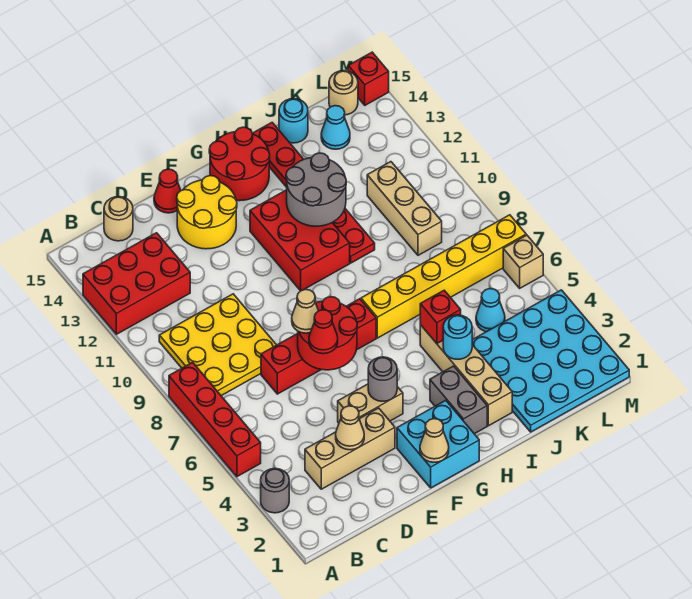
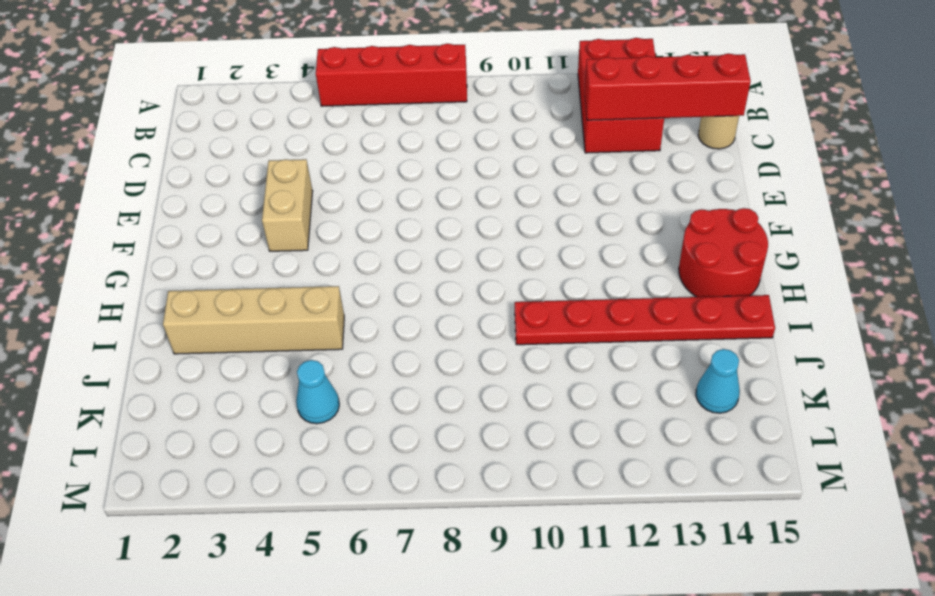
red brick C12:C15 level 2 -> red brick D7:G7 level 1
none -> grey round brick A3 level 1
none -> yellow plate B8:D10 level 1
none -> tan brick C3:E3 level 1
none -> yellow round brick E13:F14 level 1

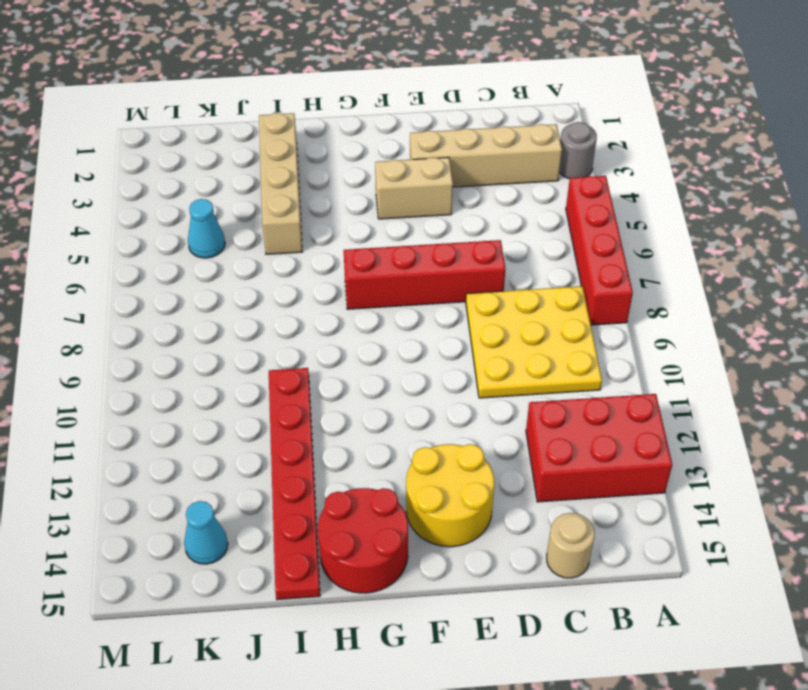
tan brick B3:E3 level 1 -> tan brick C3:E3 level 1
none -> red cone E15 level 1
none -> cyan brick F1:G2 level 1
none -> red brick G10:H12 level 1
none -> grey brick H2:H3 level 1

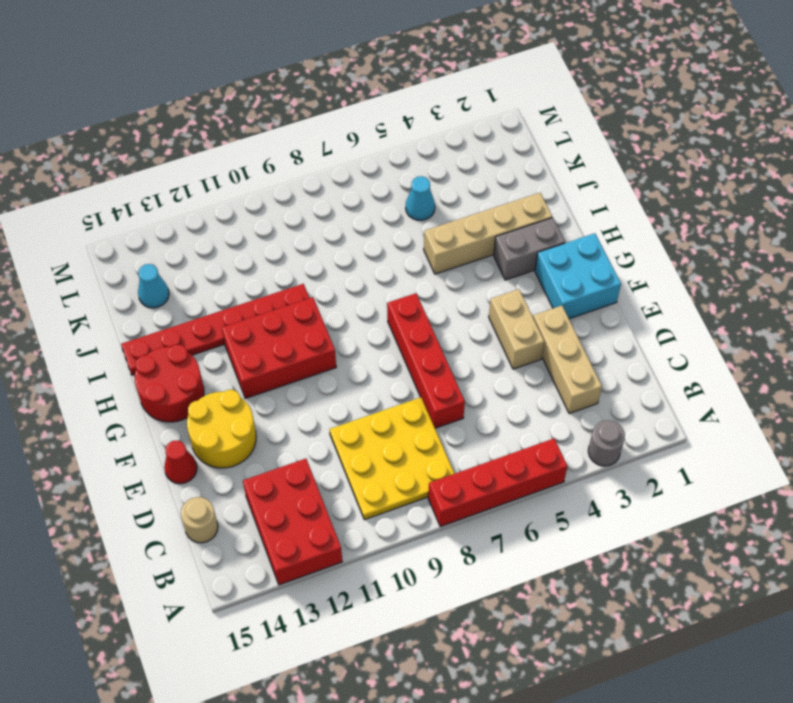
none -> yellow brick H7:M7 level 1
none -> cyan plate J1:M4 level 1
none -> cyan round brick J15 level 1
none -> tan brick K9:K11 level 1

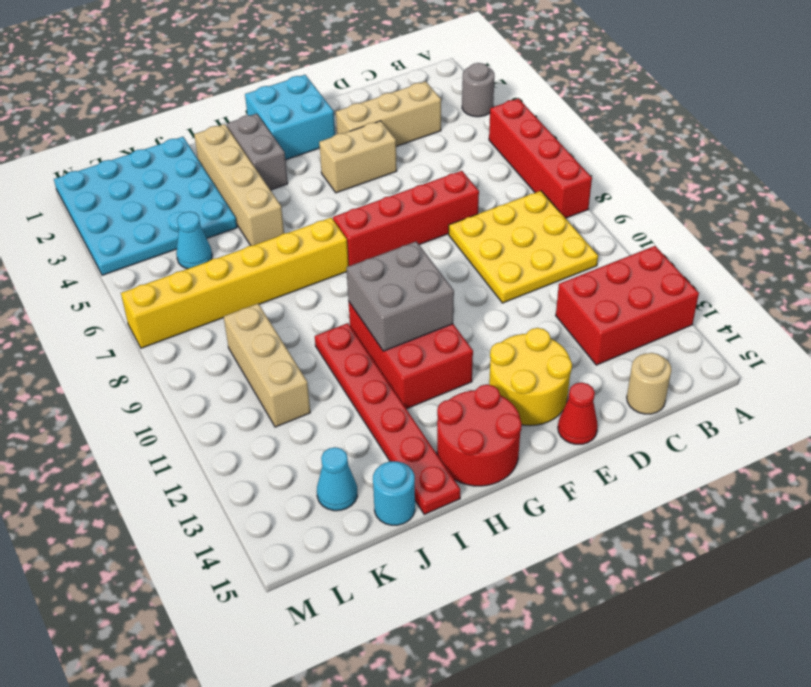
grey brick G10:H11 level 2 -> grey round brick H11:I12 level 2
none -> tan round brick L15 level 1
none -> tan brick M6 level 1
none -> red brick M15 level 1
none -> tan cone D3 level 2

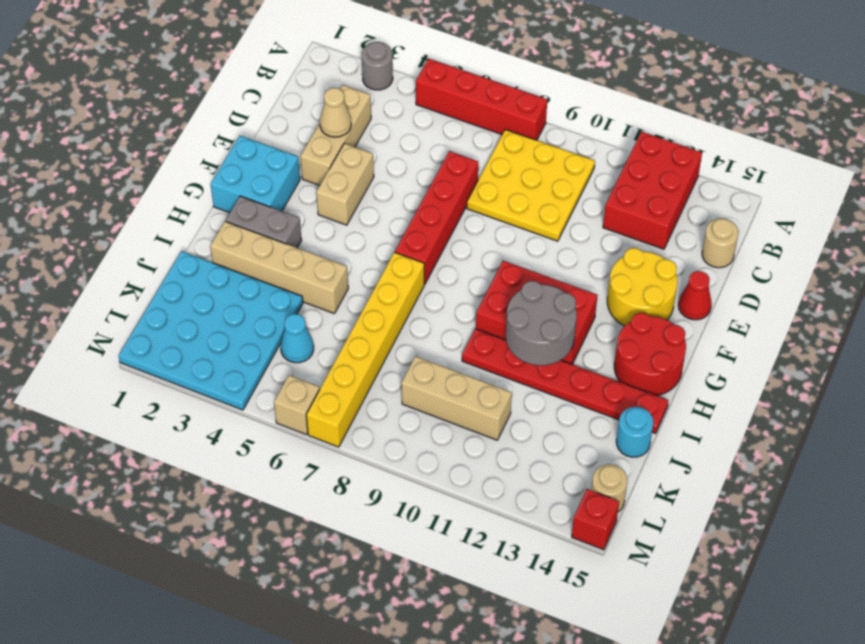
none -> cyan cone K14 level 1
none -> red round brick E6:F7 level 2
none -> tan cone F1 level 2
none -> grey round brick F4 level 2

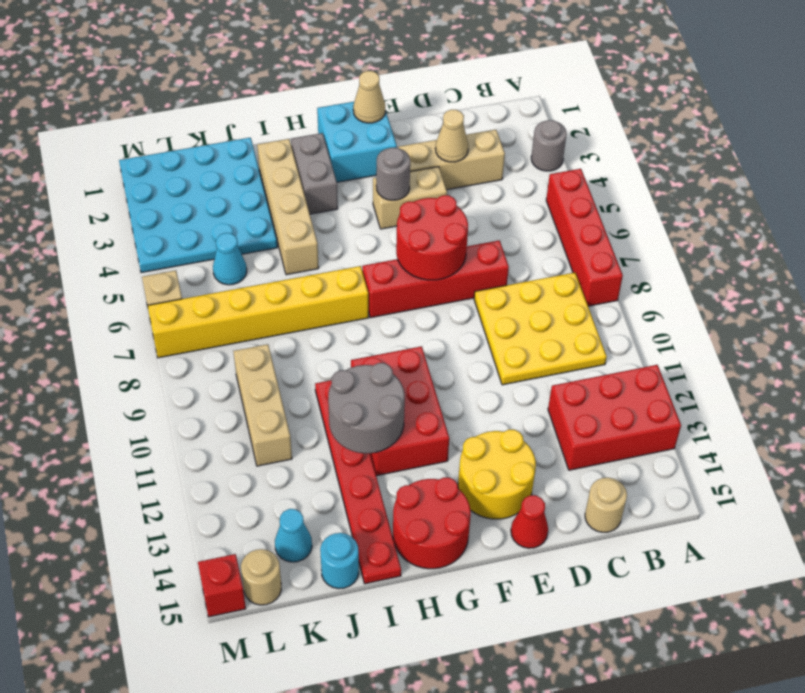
none -> cyan round brick I4 level 2
none -> red brick I5 level 2
none -> red cone E6 level 3
none -> tan cone E7 level 3

